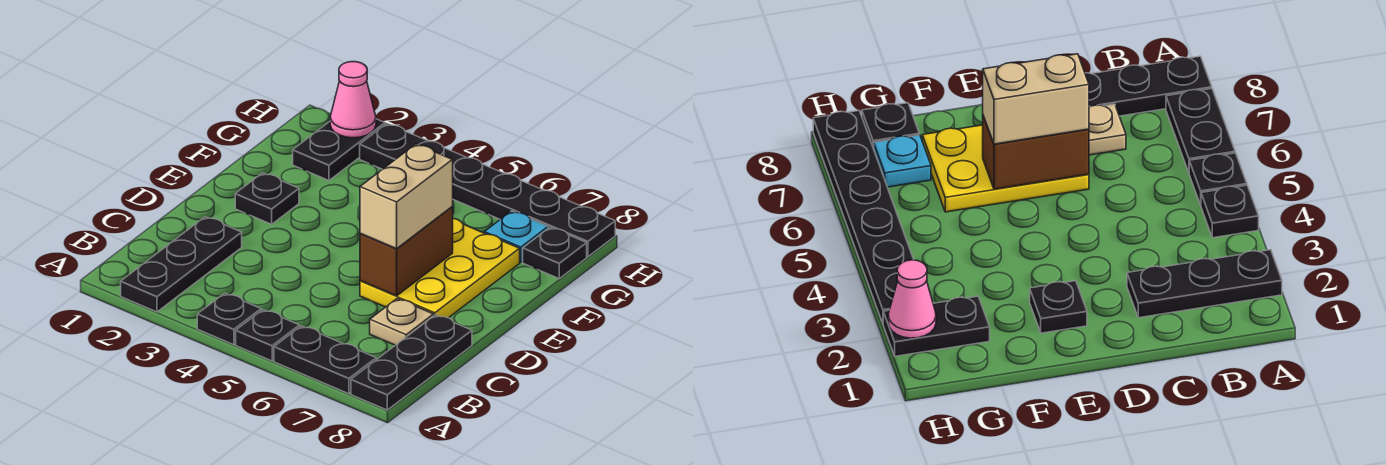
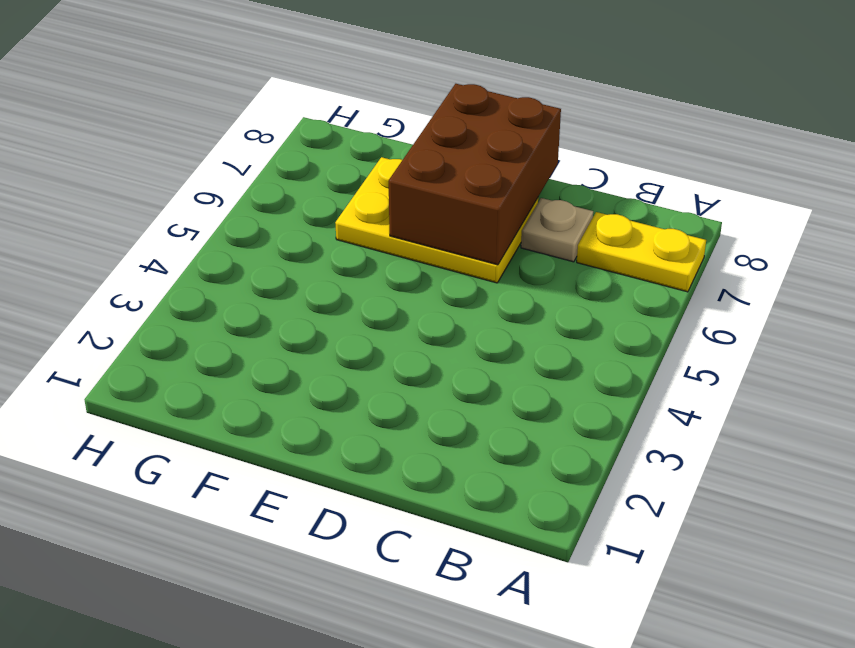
yellow plate A7:B7 level 1 -> black plate A6:A7 level 1
brown brick D6:E8 level 2 -> brown brick D6:E6 level 2
none -> black plate A2:C2 level 1
none -> black plate A4 level 1
none -> black plate A5 level 1

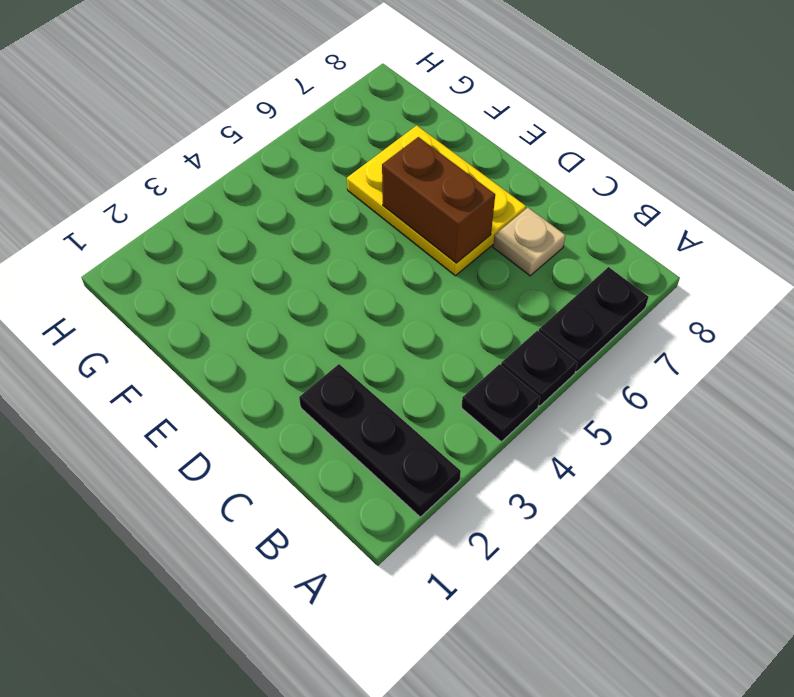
none -> black plate A8:C8 level 1
none -> black plate E2 level 1
none -> black plate G2:H2 level 1

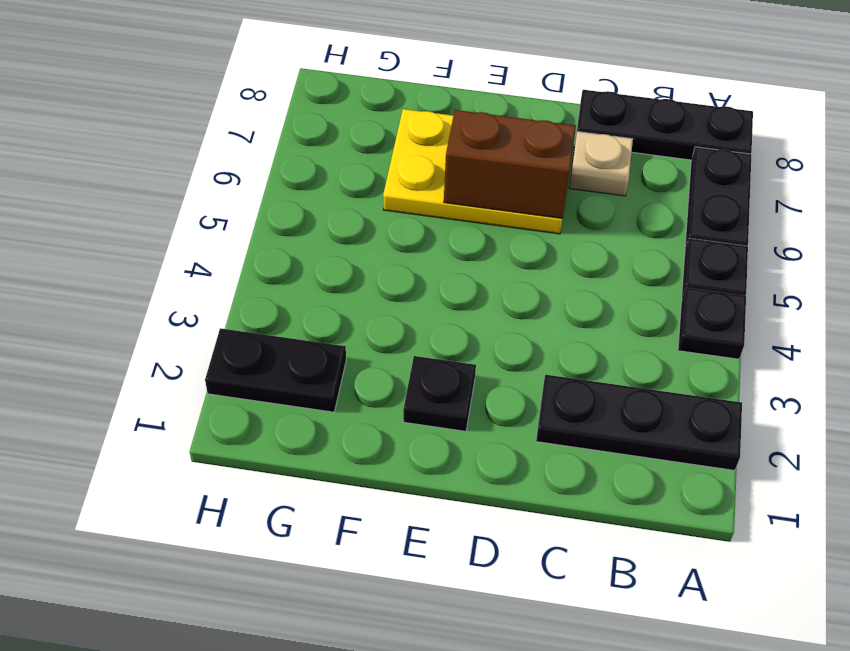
none -> cyan plate G7 level 1
none -> black plate G8 level 1
none -> black plate H3:H8 level 1

